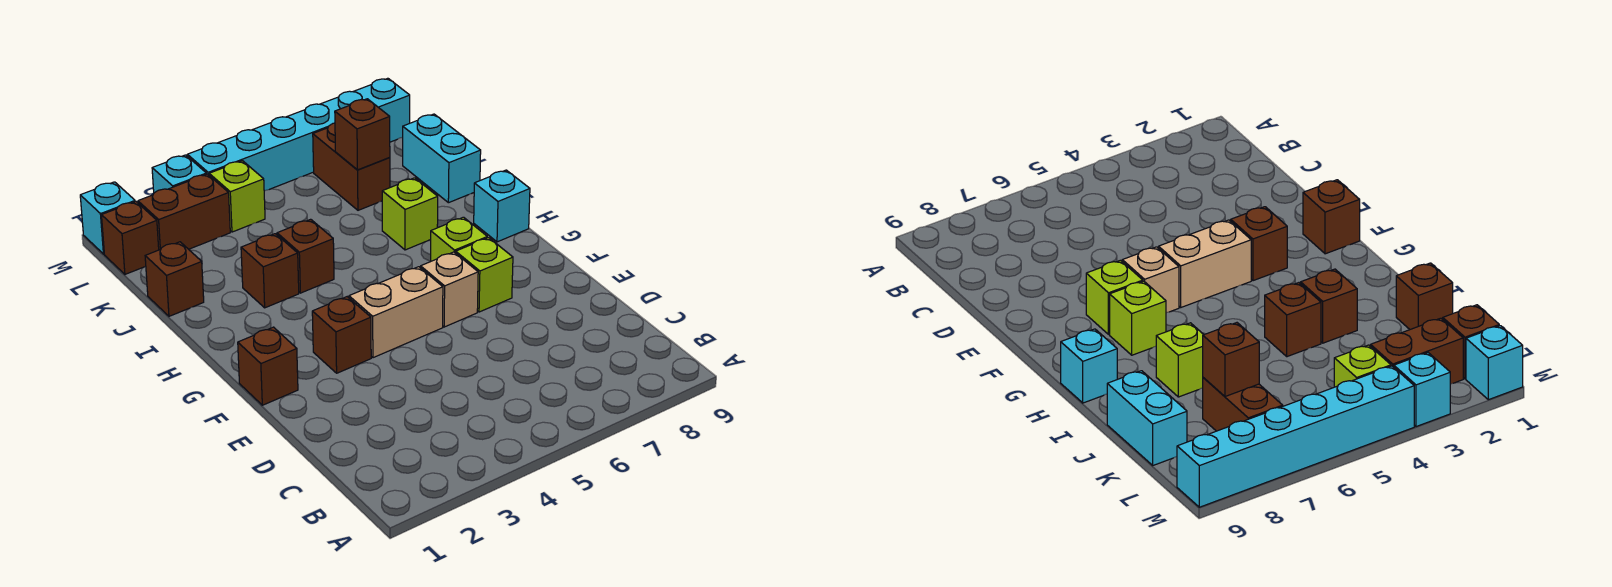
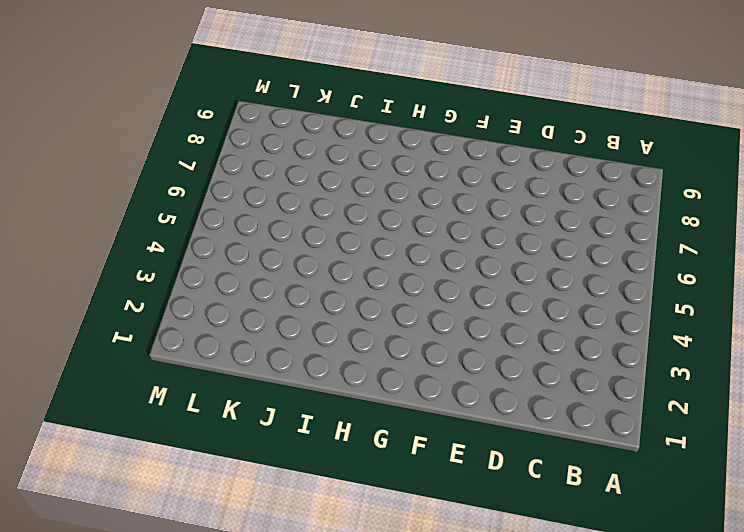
none -> brown brick F1 level 1
none -> brown brick F3 level 1
none -> tan brick F4:F5 level 1

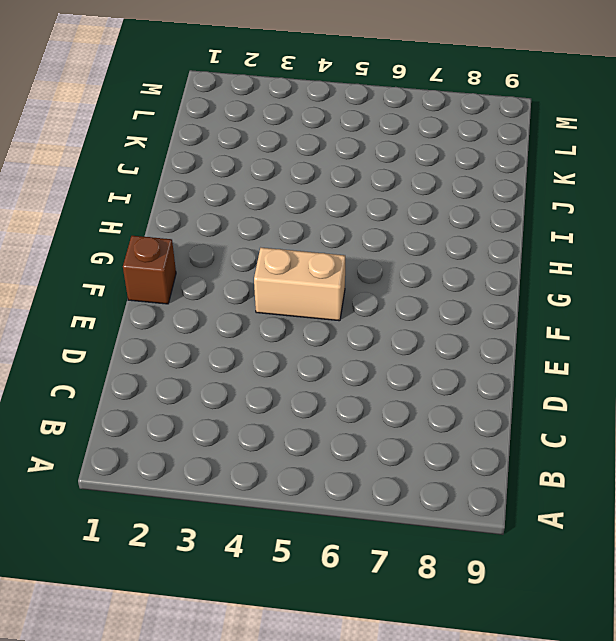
none -> brown brick F3 level 1
none -> tan brick F6 level 1
none -> lime brick F7 level 1

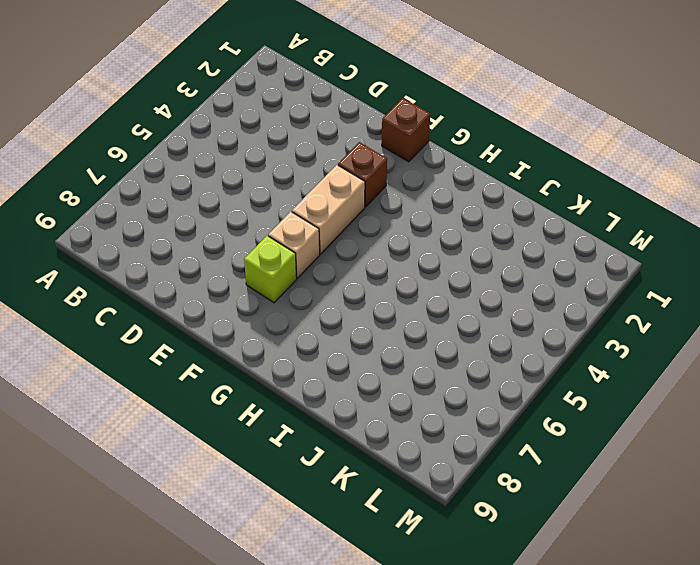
none -> lime brick G7 level 1
none -> cyan brick H9 level 1
none -> brown brick I3 level 1

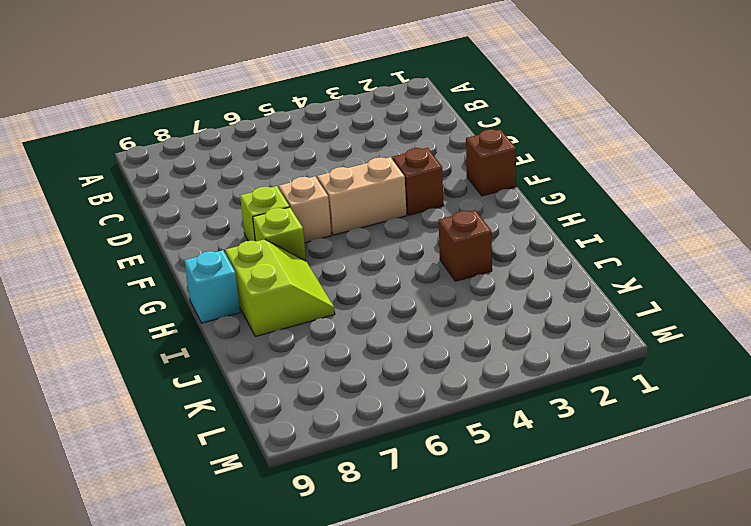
lime slope H7:I8 level 1 top 8 -> lime brick I7 level 1
none -> brown brick I4 level 1
none -> brown brick J1 level 1
none -> cyan brick J9:K9 level 1

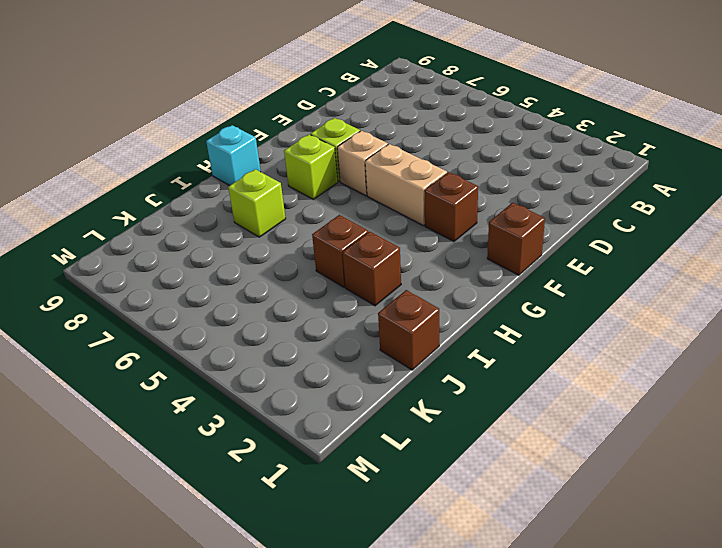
none -> cyan brick J9:K9 level 1
none -> brown brick K7:L7 level 1
none -> brown brick L1 level 1

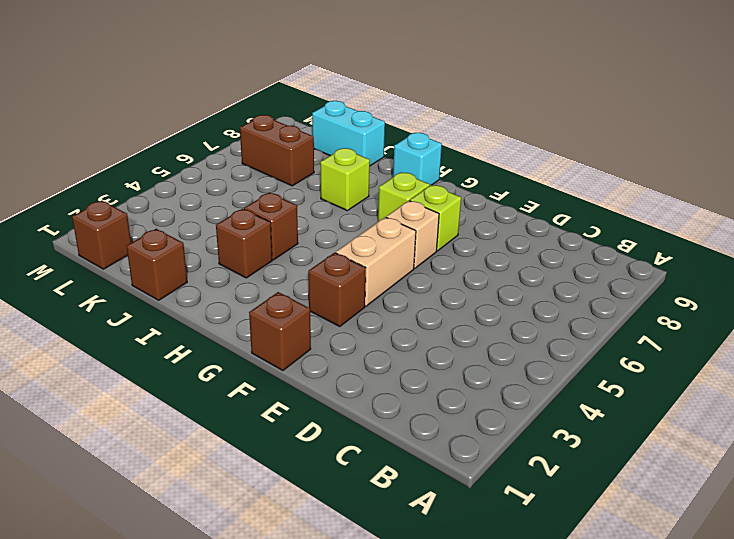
none -> brown brick L2:L3 level 1
none -> lime brick L4 level 1
none -> cyan brick M1 level 1

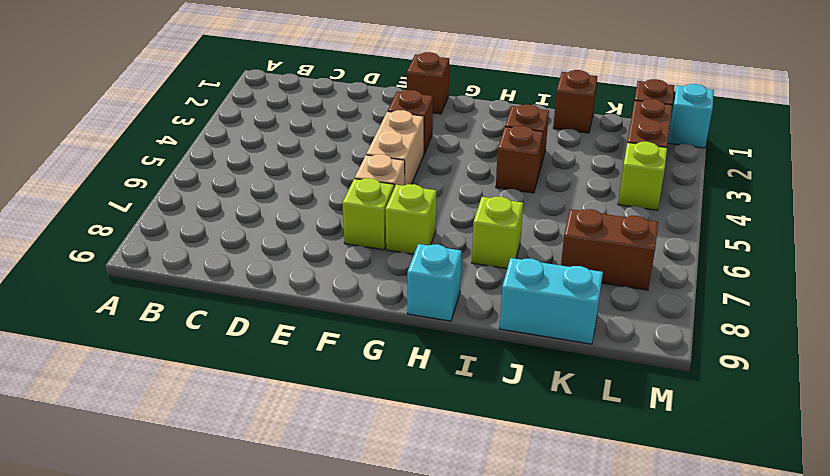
none -> cyan brick M3 level 1
none -> cyan brick M4:M9 level 1
none -> brown brick K7 level 2

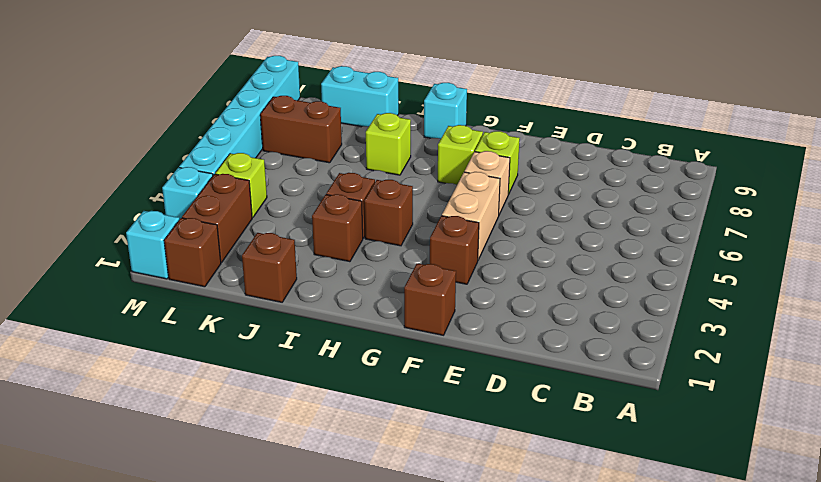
brown brick H4 level 1 -> brown brick K7 level 2

